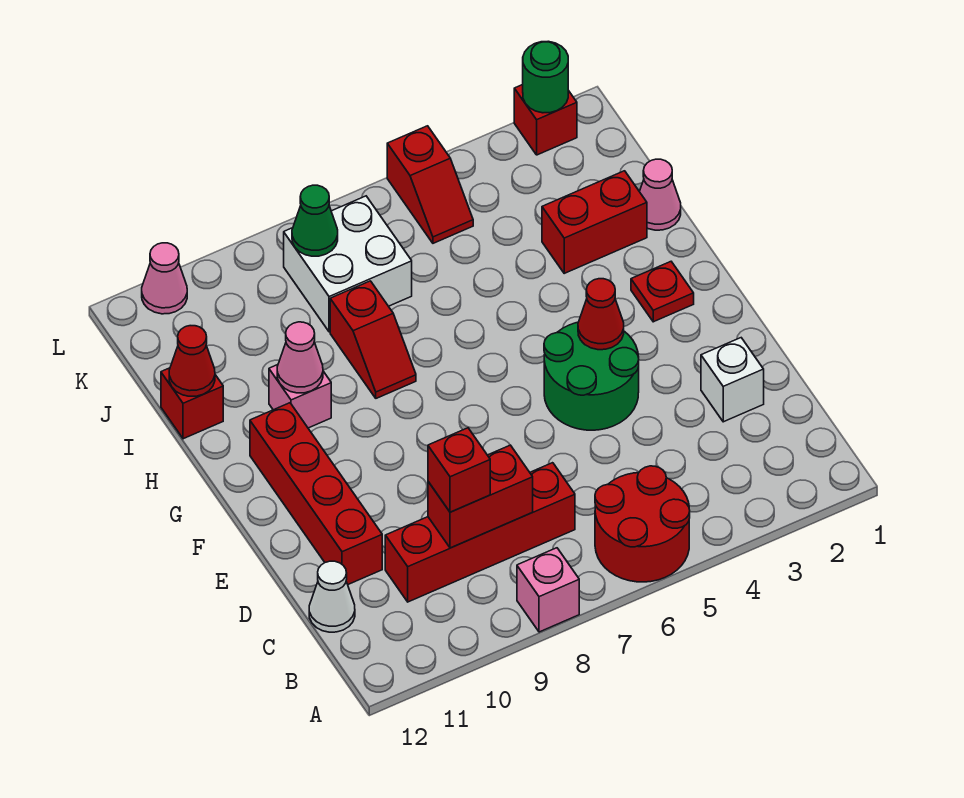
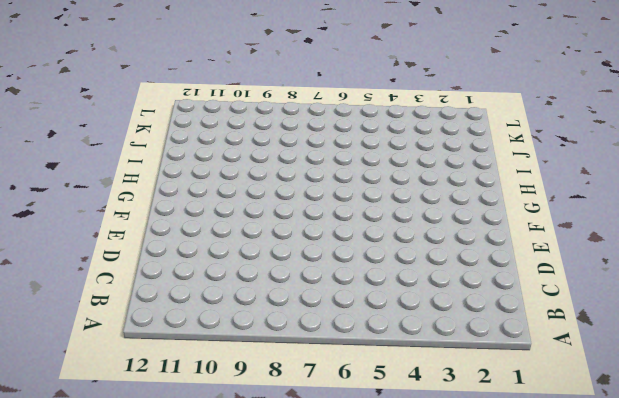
none -> red round brick A5:B6 level 1
none -> pink brick A8 level 1
none -> red brick C7:C10 level 1

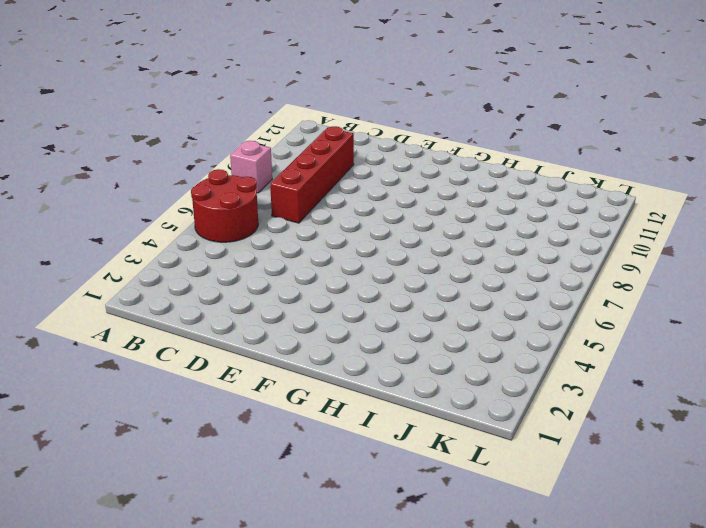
none -> white cone C12 level 1
none -> white brick D2 level 1
none -> red brick D11:G11 level 1

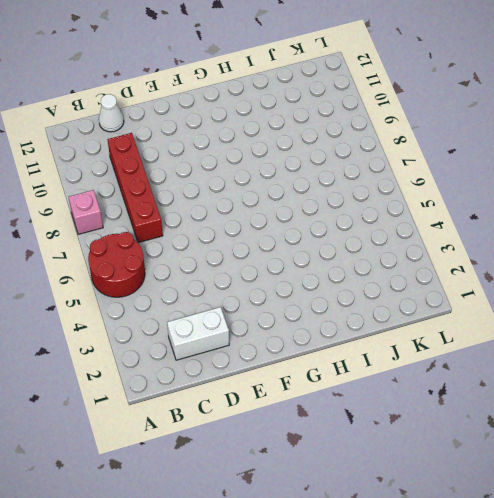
white brick C2:D2 level 1 -> white brick D2 level 1
none -> red brick D11:G11 level 1
none -> green round brick E4:F5 level 1
none -> red plate G2 level 1

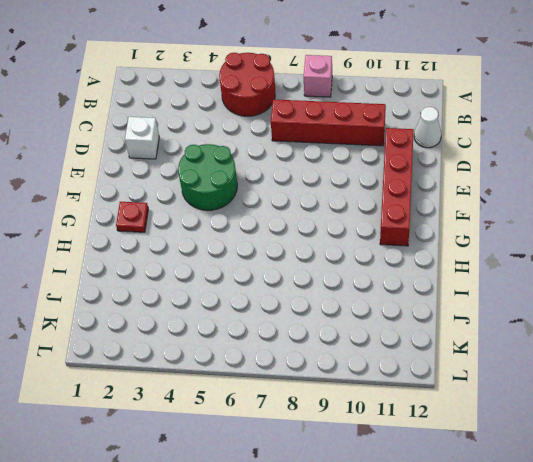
none -> red slope H8:I8 level 1 top I
none -> pink brick H10 level 1
none -> pink cone I1 level 1

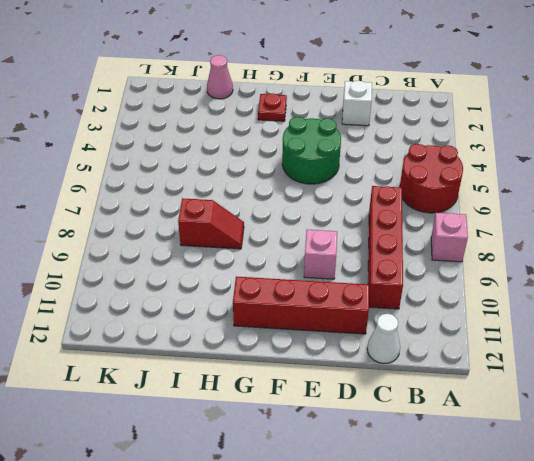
pink brick E9 level 1 -> pink brick H10 level 1
none -> red brick I2:I3 level 1
none -> red brick I12 level 1
none -> white brick J7:K8 level 1

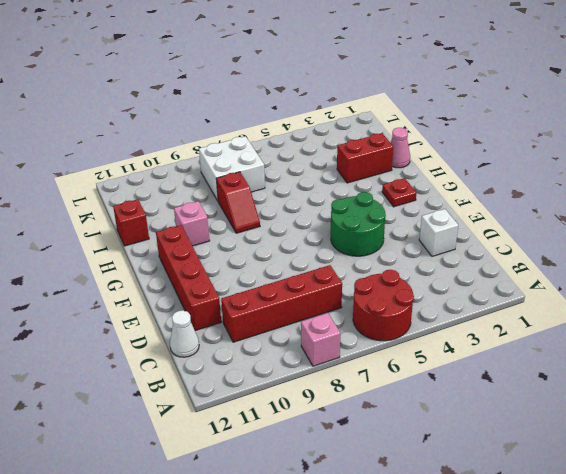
none -> red slope K5:L5 level 1 top L
none -> red brick L2 level 1
none -> pink cone L11 level 1

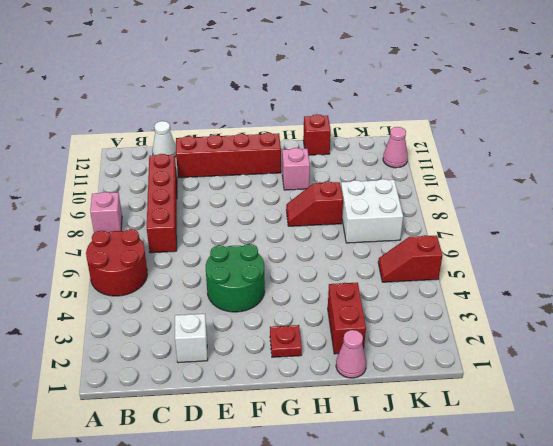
none -> red brick L2 level 1
none -> red brick C8:C9 level 2
none -> red cone F4 level 2

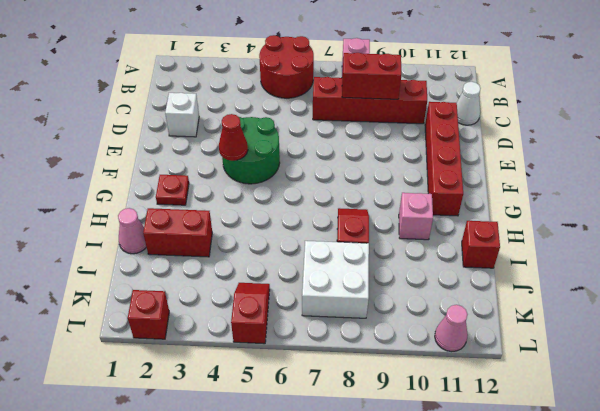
none -> pink cone H10 level 2
none -> red cone I12 level 2
none -> green cone K8 level 2

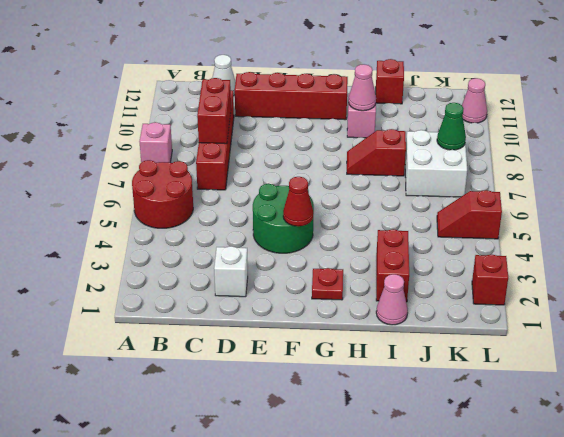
none -> red cone I12 level 2
none -> green round brick L2 level 2
none -> red brick C9 level 3

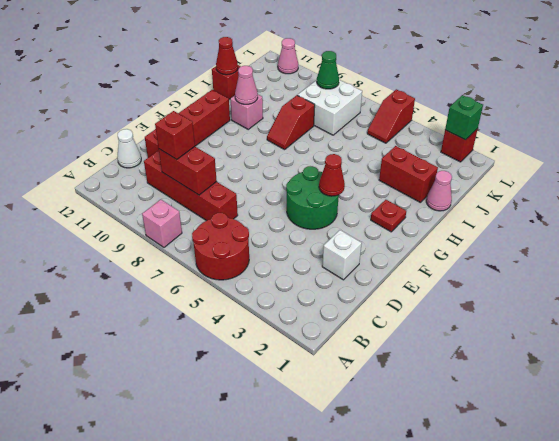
green brick L2 level 2 -> green round brick L2 level 2

